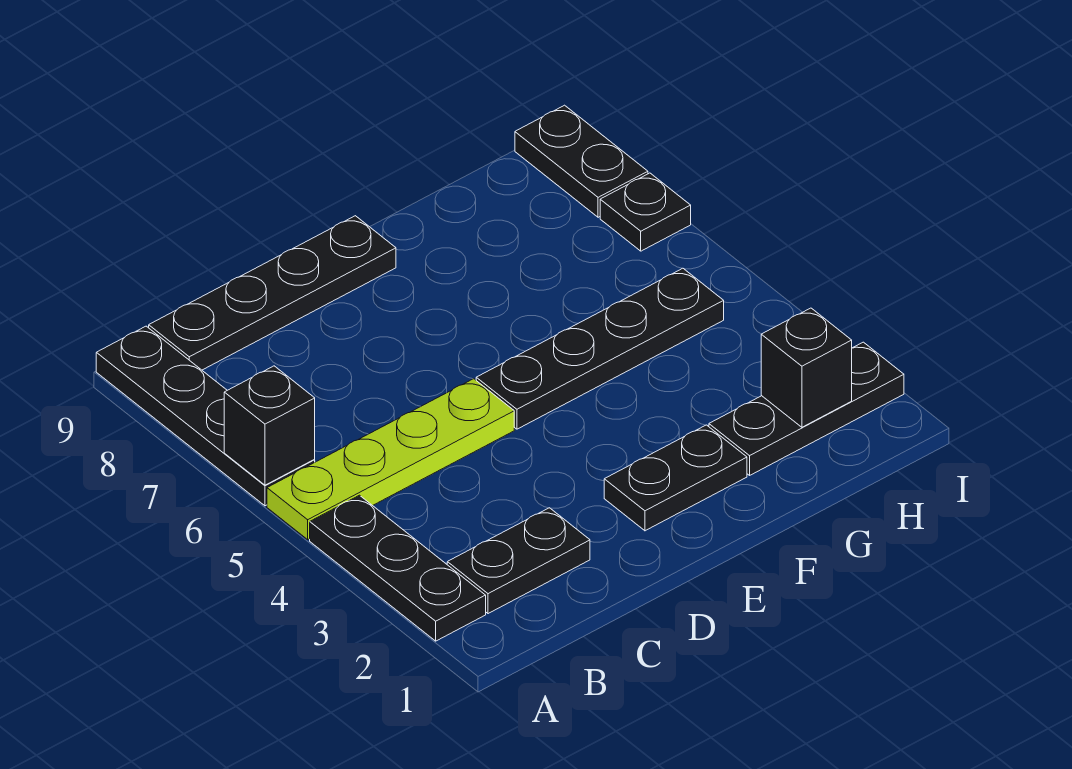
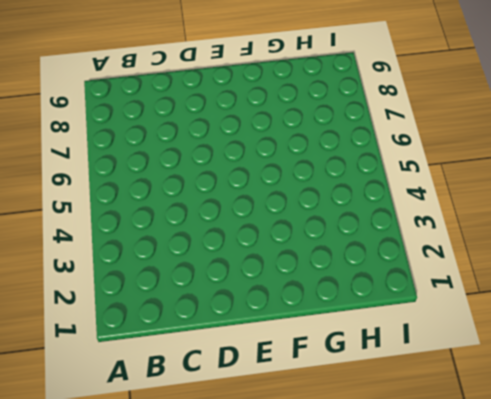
none -> black plate A2:A4 level 1
none -> lime plate A5:D5 level 1
none -> black plate A6:A9 level 1

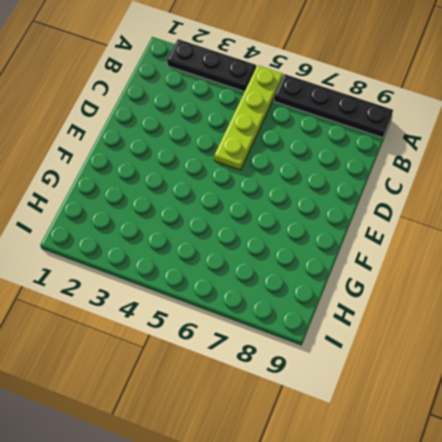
none -> black plate B2:C2 level 1
none -> black plate B9:E9 level 1
none -> black plate E2:F2 level 1

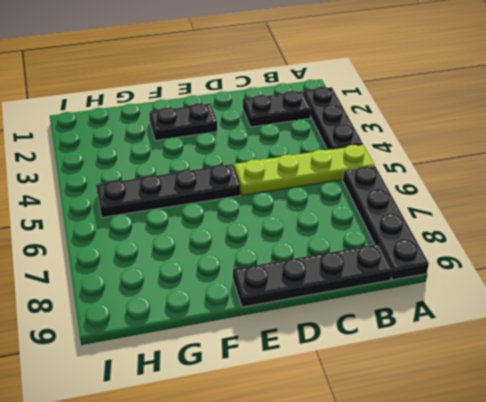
none -> black plate G2:I2 level 1
none -> black plate I7 level 1
none -> black plate I8:I9 level 1

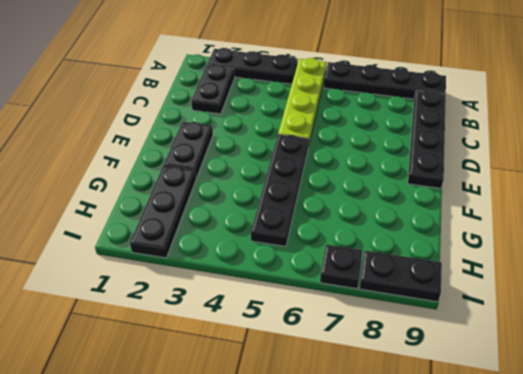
none -> black brick A6 level 2
none -> black brick H2 level 2

